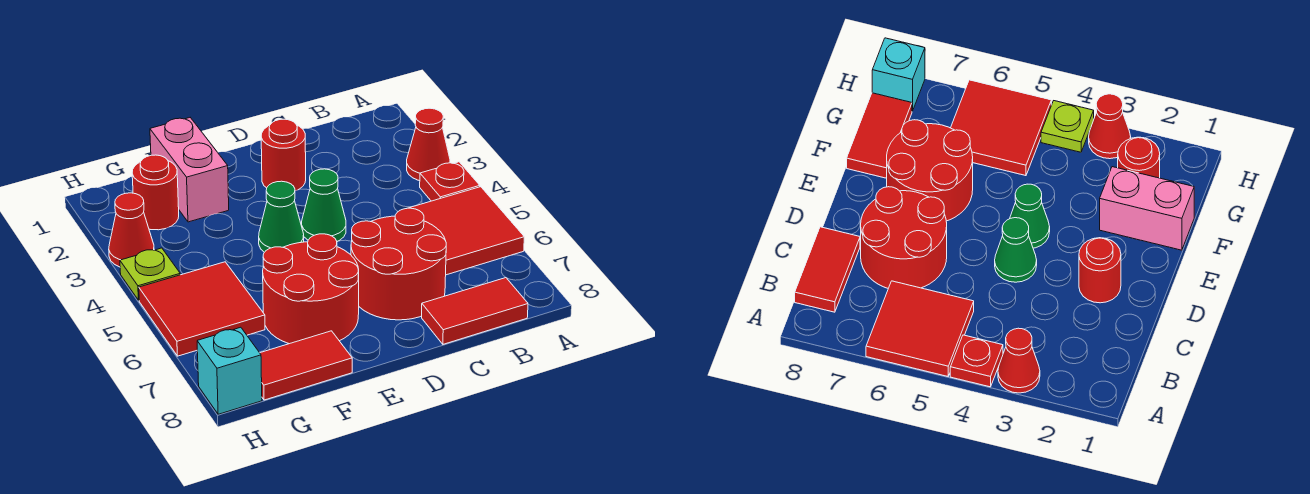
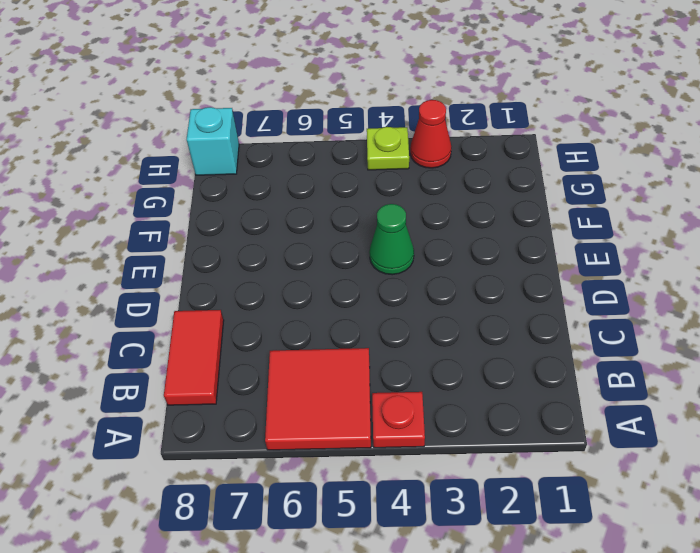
none -> red cone A3 level 1
none -> red round brick C6:D7 level 1
none -> red round brick D2 level 1

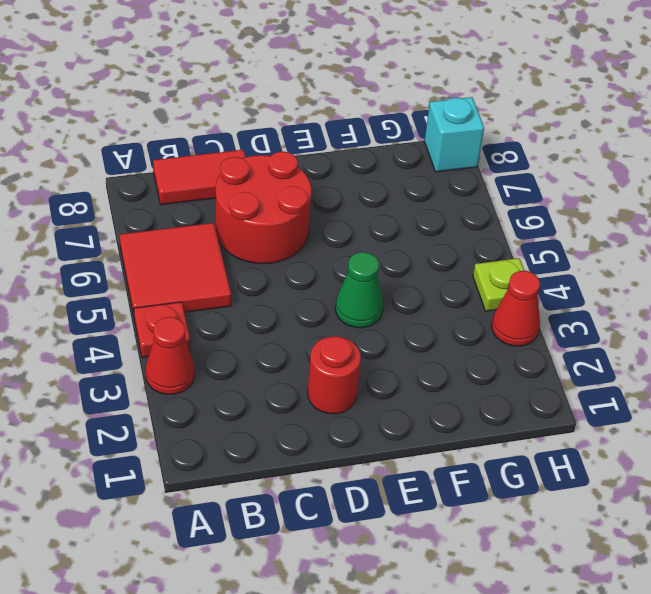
none -> green cone D4 level 1
none -> red round brick E6:F7 level 1
none -> pink brick F1:F2 level 1

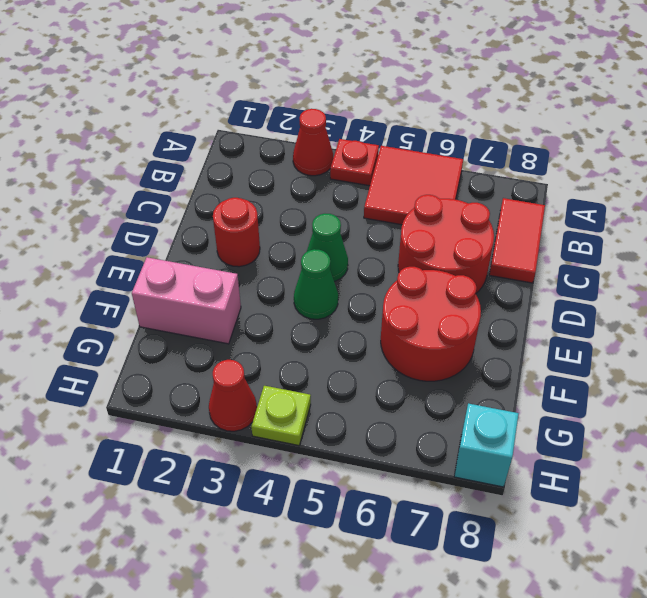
none -> red tile F8:G8 level 1
none -> red round brick G2 level 1
none -> red tile G5:H6 level 1

